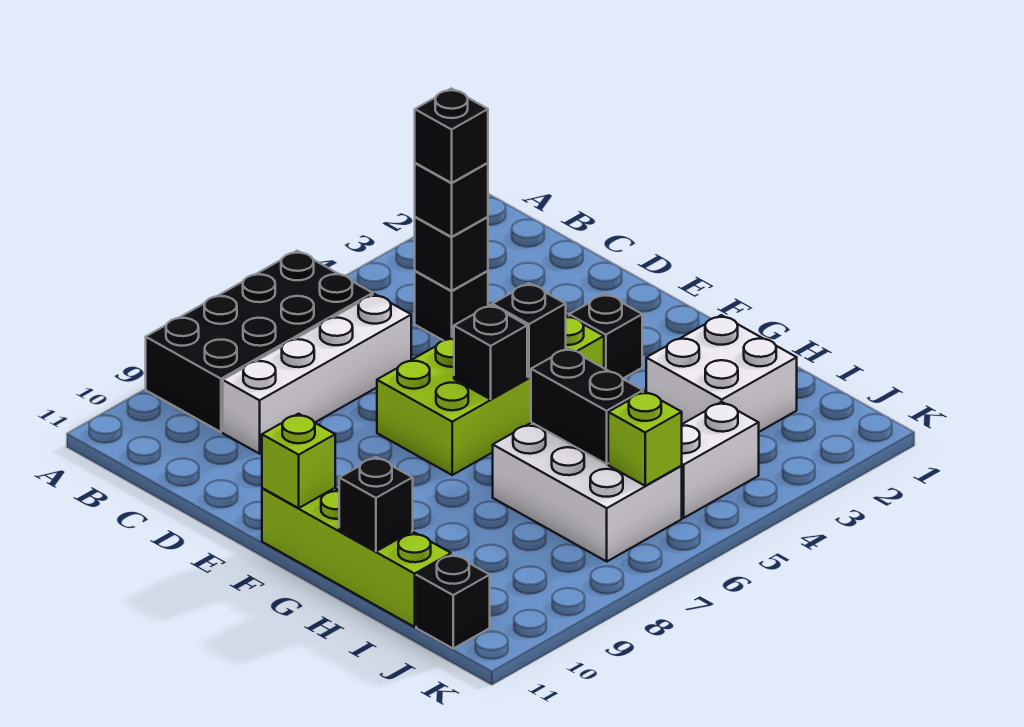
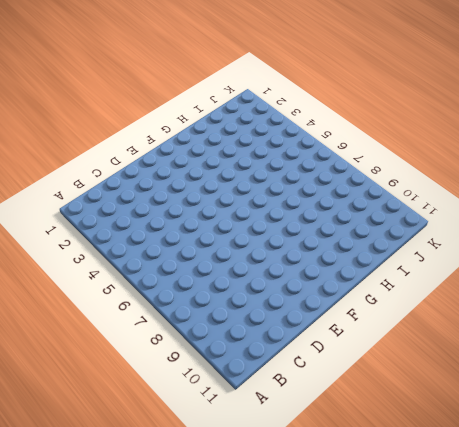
none -> black brick A6:B9 level 1
none -> black brick C4 level 1
none -> white brick C6:C9 level 1

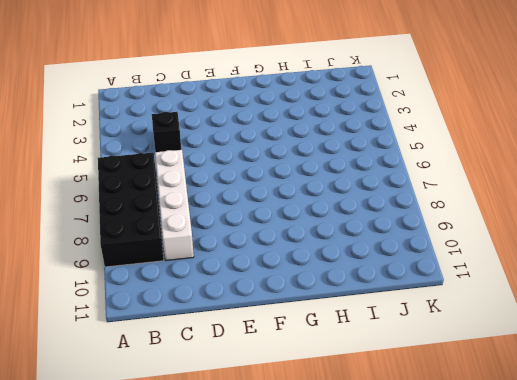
none -> lime brick E4:F7 level 1
none -> black brick F3 level 1
none -> lime brick F11:I11 level 1

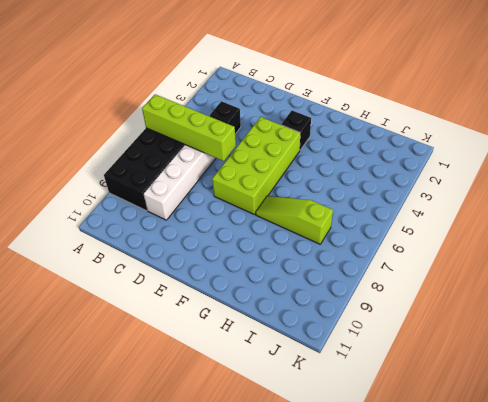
lime brick A6:D6 level 2 -> lime brick F11:I11 level 1
lime slope G7:I7 level 1 top I -> white brick H6:J7 level 1
none -> white brick H2:I3 level 1
none -> white brick J4:J5 level 1
none -> black brick J11 level 1

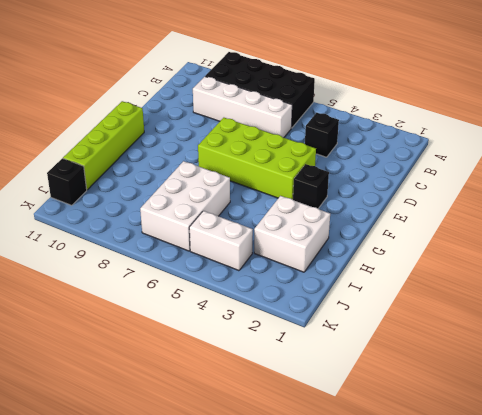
none -> black brick C4 level 2
none -> black brick F5 level 2
none -> black brick F6 level 2

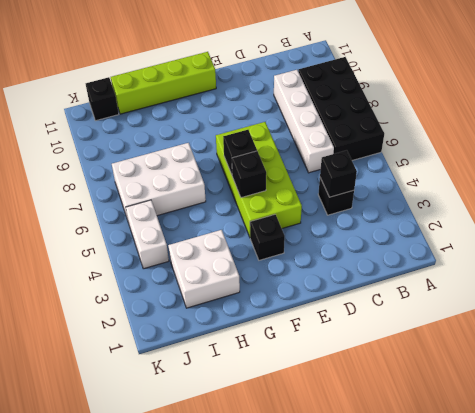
none -> lime brick F11 level 2
none -> black brick H6:I6 level 2
none -> black brick H11 level 2

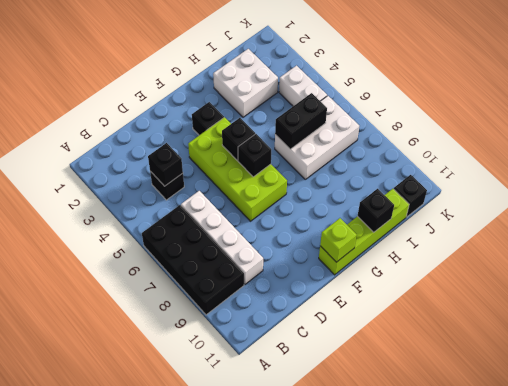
none -> lime brick J6 level 2
none -> black brick C4 level 3
none -> black brick C4 level 4

